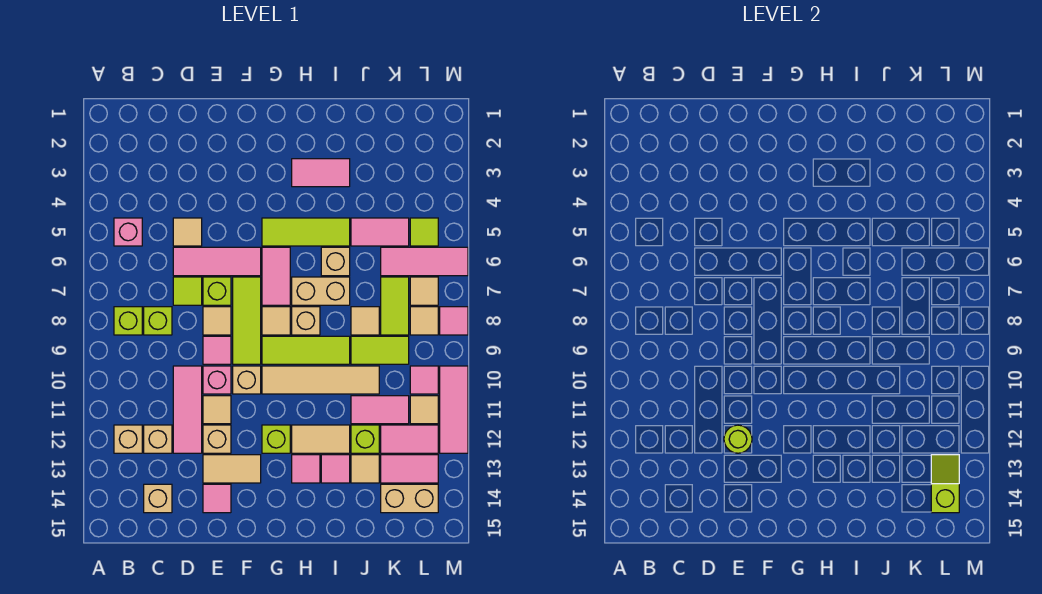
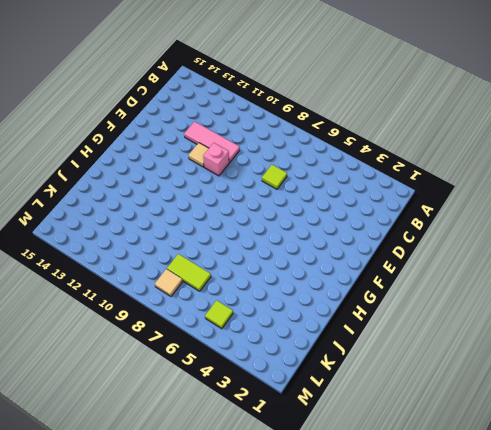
none -> pink brick B5 level 1
none -> lime brick B8 level 1
none -> tan brick B12 level 1
none -> lime brick C8 level 1

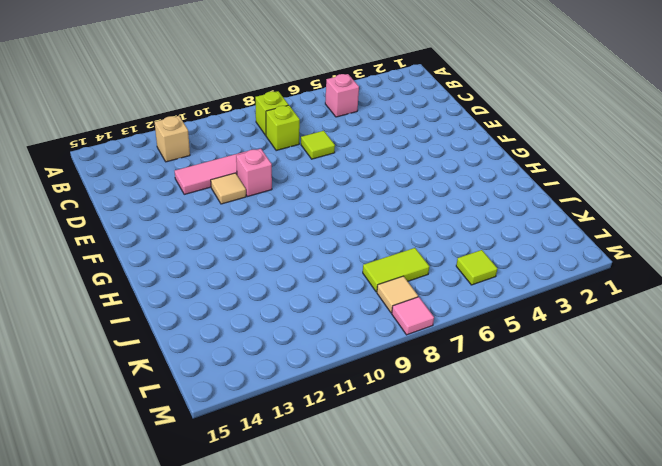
none -> tan brick C12 level 1
none -> tan brick C14 level 1
none -> tan tile D5 level 1
none -> pink tile D6:F6 level 1

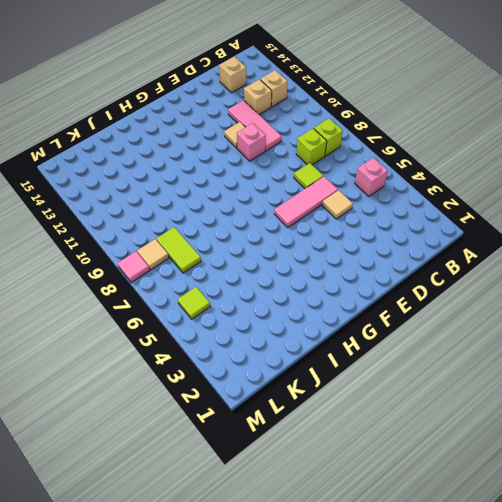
none -> lime brick E7 level 1
none -> tan tile E8 level 1
none -> pink tile E9 level 1
none -> tan brick E12 level 1

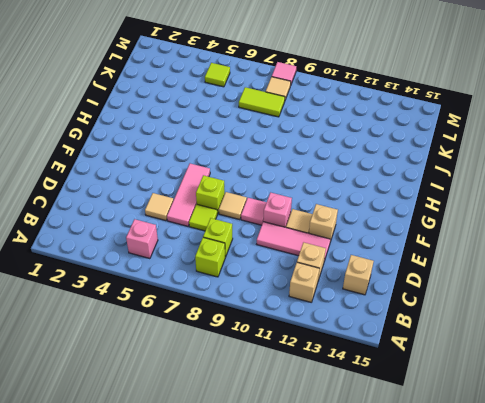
none -> tan tile E13:F13 level 1
none -> pink tile E14 level 1
none -> lime tile F7:F9 level 1
none -> tan brick F10 level 1

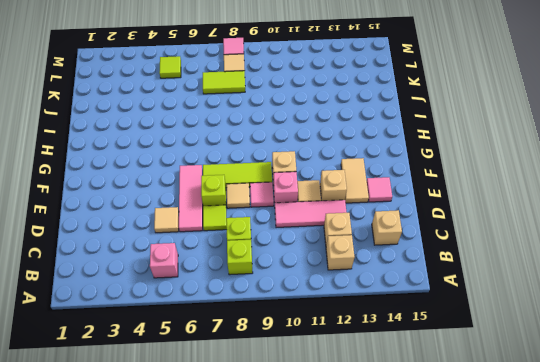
none -> lime tile G5:I5 level 1
none -> pink tile G6:G7 level 1
none -> tan tile G8 level 1
none -> lime tile G9:I9 level 1

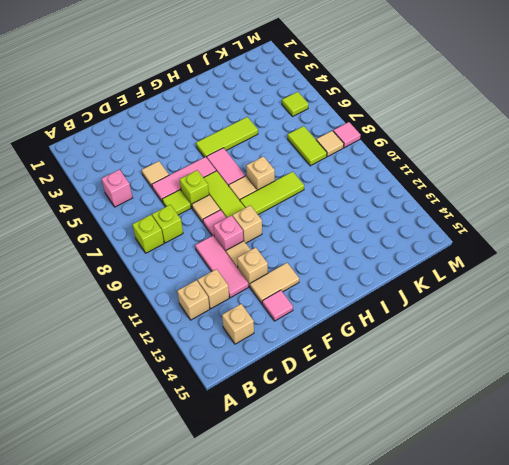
none -> tan tile G10:J10 level 1
none -> lime brick G12 level 1
none -> pink tile H3:I3 level 1
none -> tan brick H7:I7 level 1

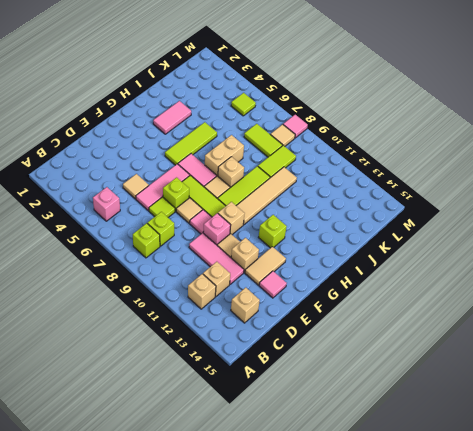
none -> tan tile H12:I12 level 1
none -> pink tile H13 level 1
none -> tan brick I6 level 1
none -> pink tile I13 level 1

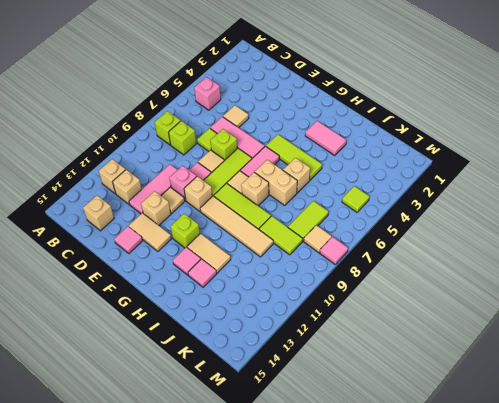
none -> pink tile J5:K5 level 1
none -> tan tile J8 level 1
none -> pink tile J11:K11 level 1
none -> lime brick J12 level 1

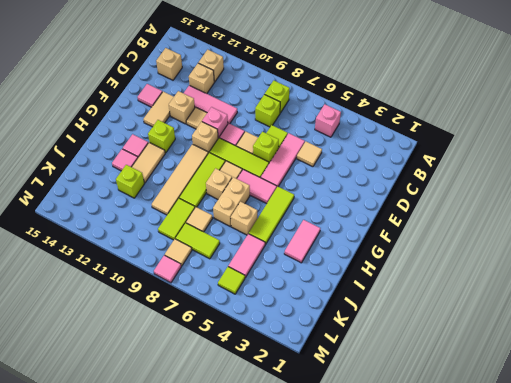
none -> pink tile J11:K11 level 1
none -> tan tile J13 level 1
none -> pink tile K6:M6 level 1
none -> pink tile K12:L12 level 1

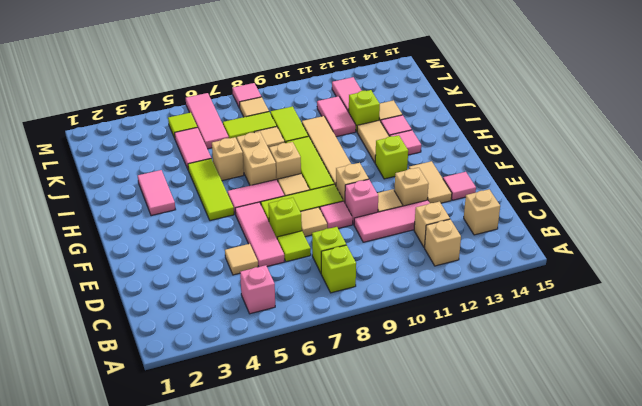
none -> pink tile K13:L13 level 1
none -> tan brick K14:L14 level 1
none -> tan tile L7 level 1
none -> pink tile L10 level 1

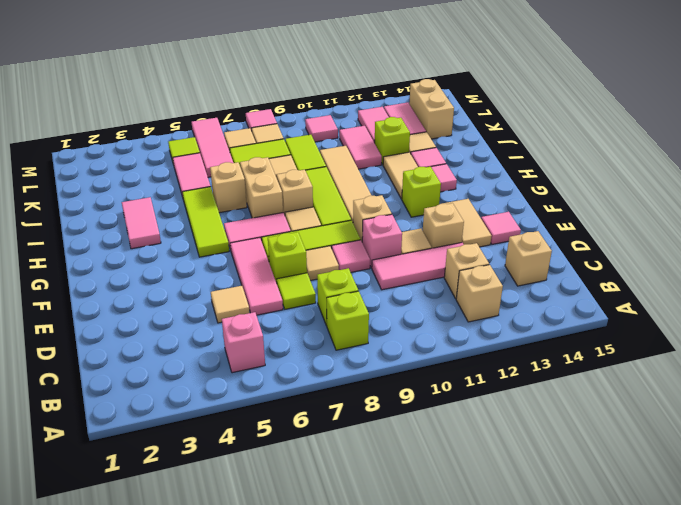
none -> tan tile L11 level 1
none -> pink tile M10:M12 level 1
none -> lime round brick E12 level 2
none -> lime slope L13:L14 level 2 top 14

